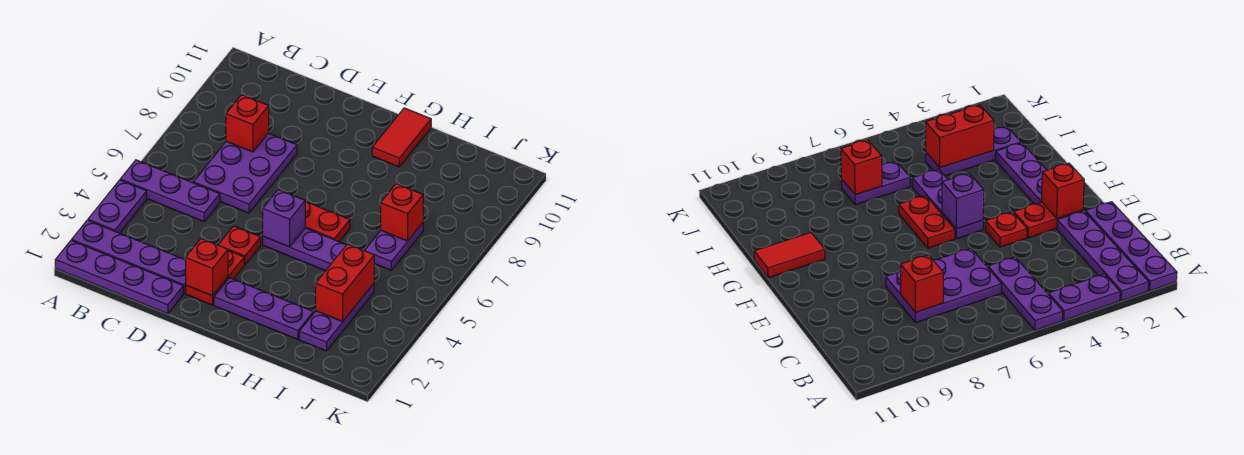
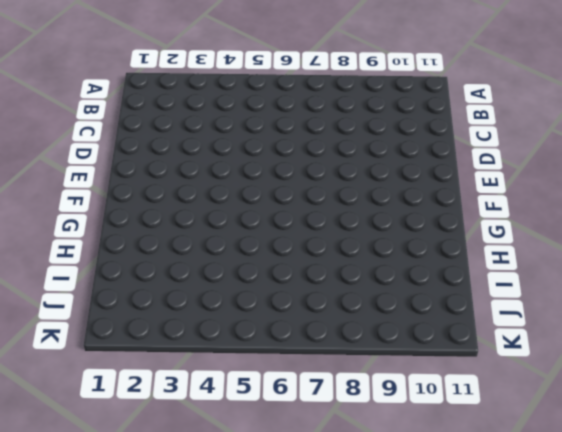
none -> purple plate A1:D1 level 1
none -> purple plate A2:D2 level 1
none -> purple plate A3:A4 level 1

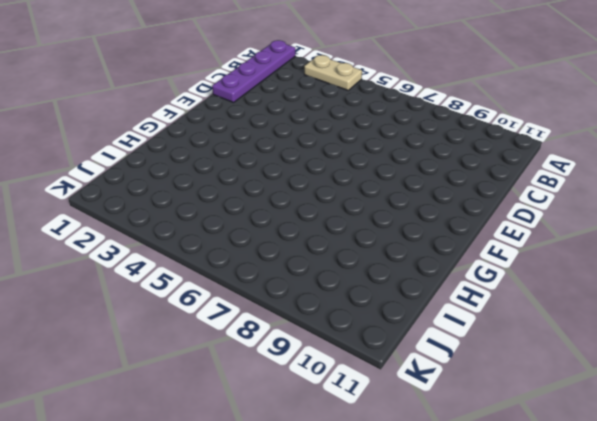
tan plate A3:A4 level 1 -> purple plate A3:A4 level 1
none -> purple plate A2:D2 level 1
none -> purple plate A5:C5 level 1
none -> purple plate C6:D8 level 1

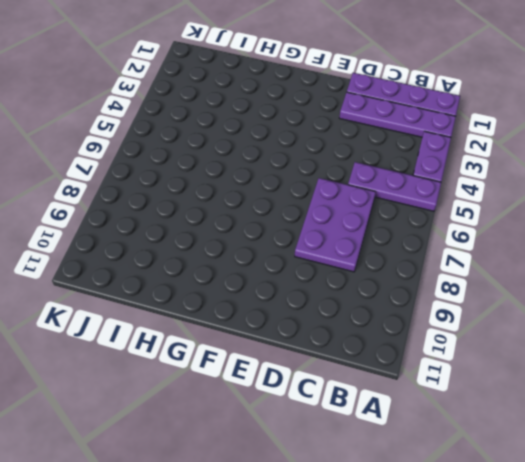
none -> red plate E2:E3 level 1
none -> red plate E4 level 1
none -> purple plate F2:H2 level 1

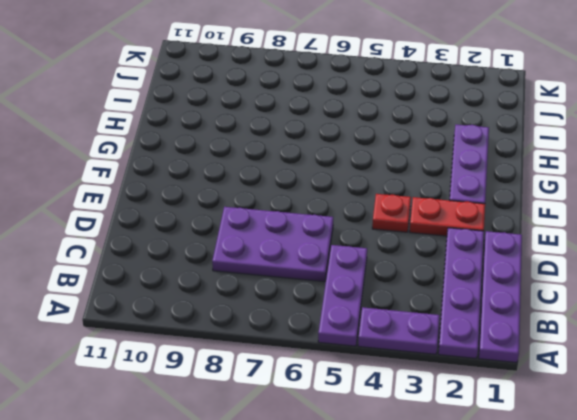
none -> purple plate F5:H5 level 1
none -> red plate F6:G6 level 1
none -> red tile G10:G11 level 1

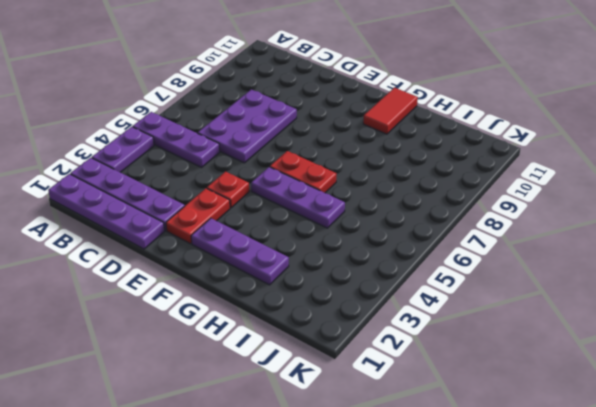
none -> purple plate I2:I4 level 1
none -> purple plate I6:I7 level 1
none -> red brick C8 level 2

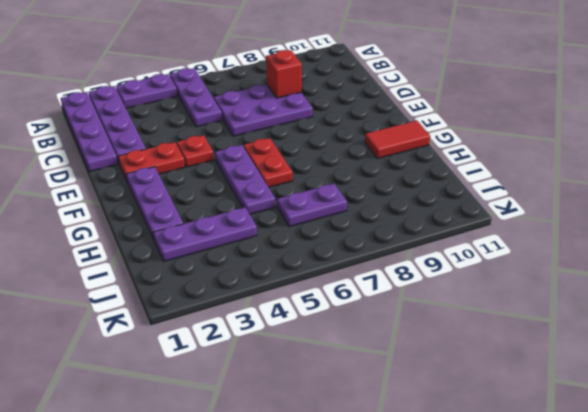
none -> red brick E2 level 2
none -> purple brick F5 level 2
none -> red brick I3:I4 level 2

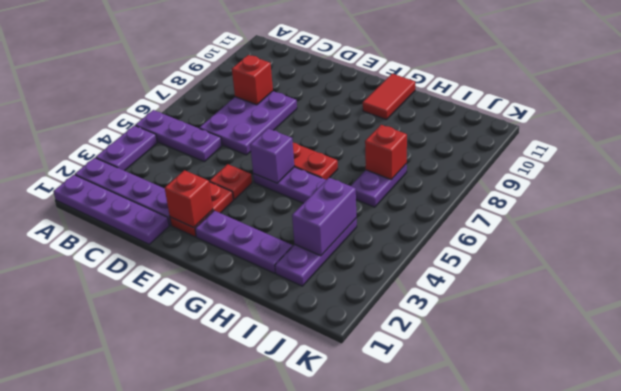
purple brick I3:I4 level 2 -> red brick I3:I4 level 2

